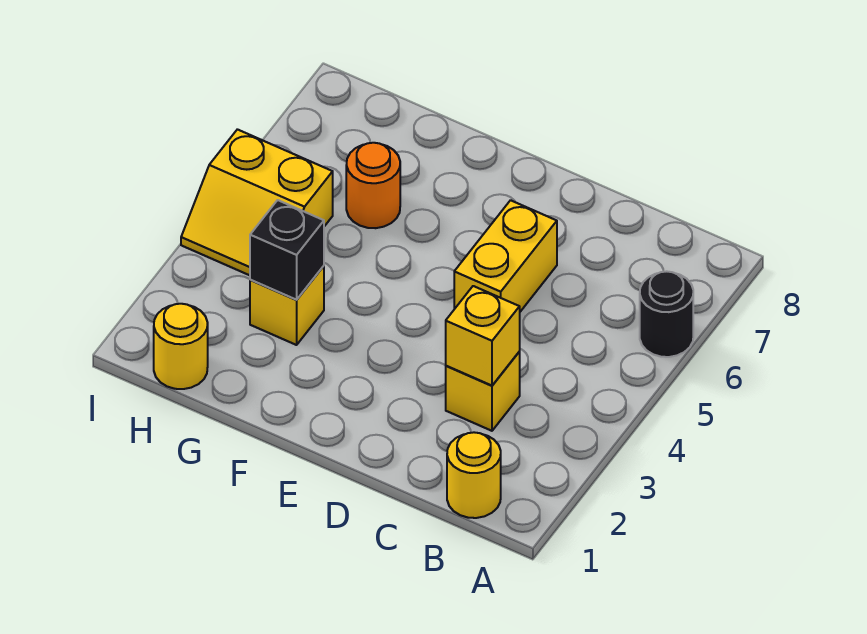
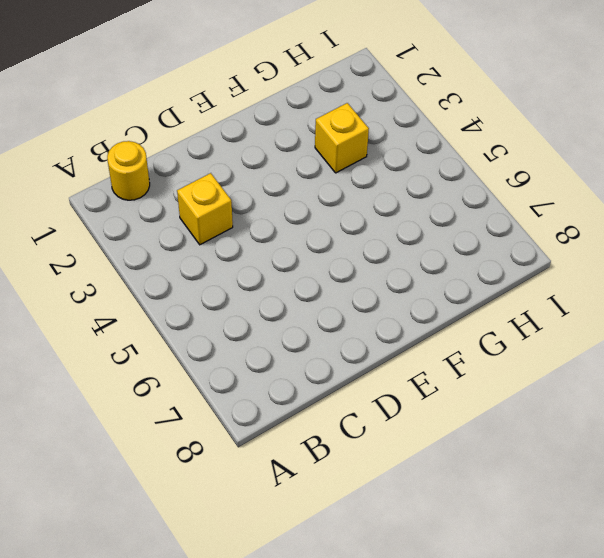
none -> black round brick A6 level 1
none -> yellow brick D5:D6 level 1

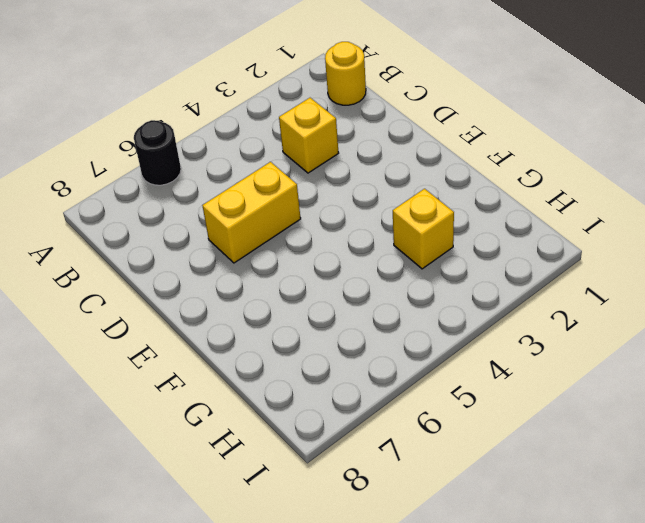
none -> orange round brick G6 level 1
none -> yellow round brick H1 level 1

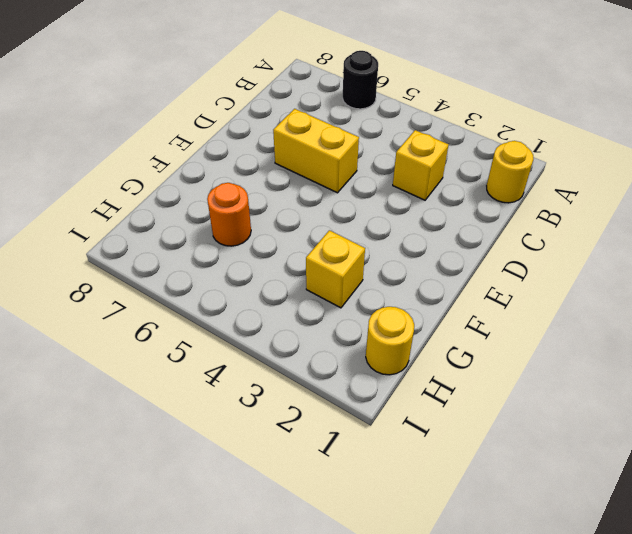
none -> yellow slope H4:I5 level 1 top 5
none -> yellow brick C3 level 2

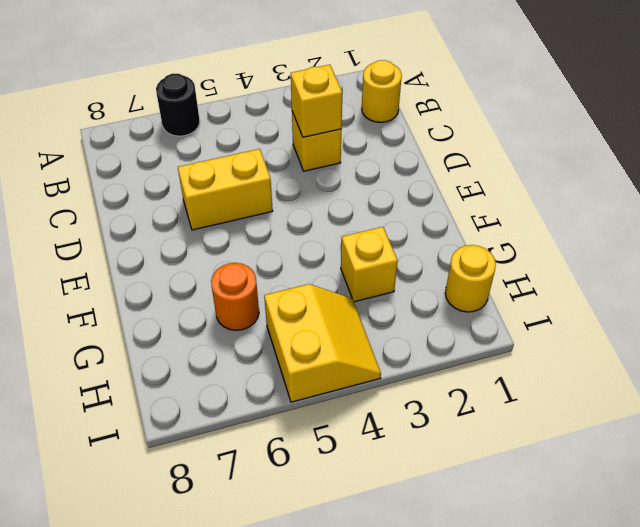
none -> black brick G3 level 2

